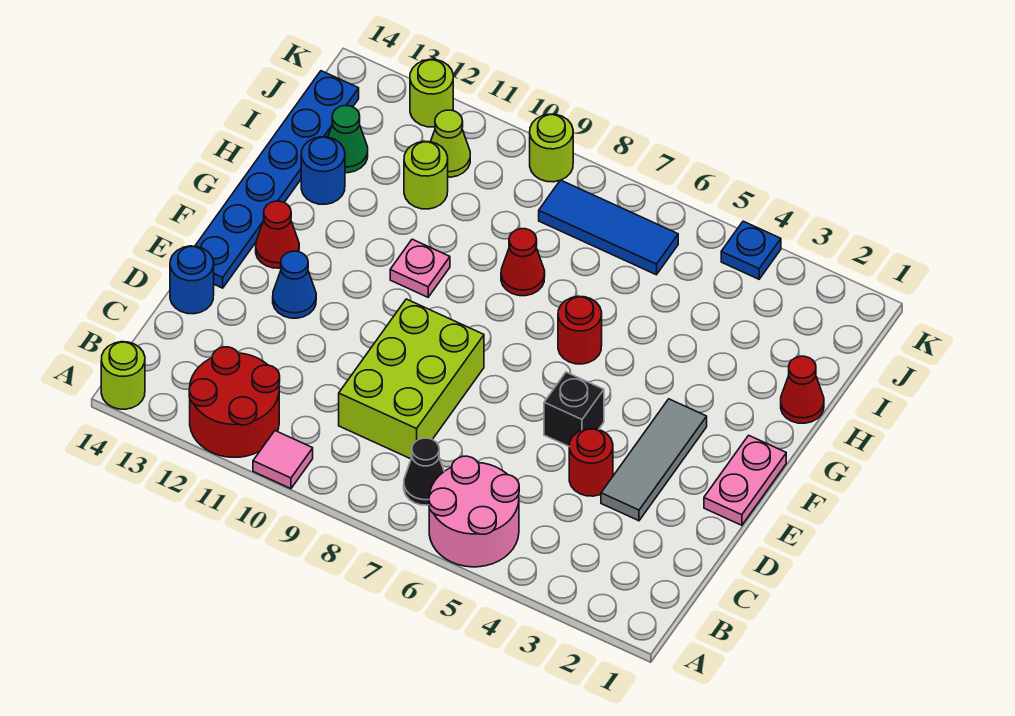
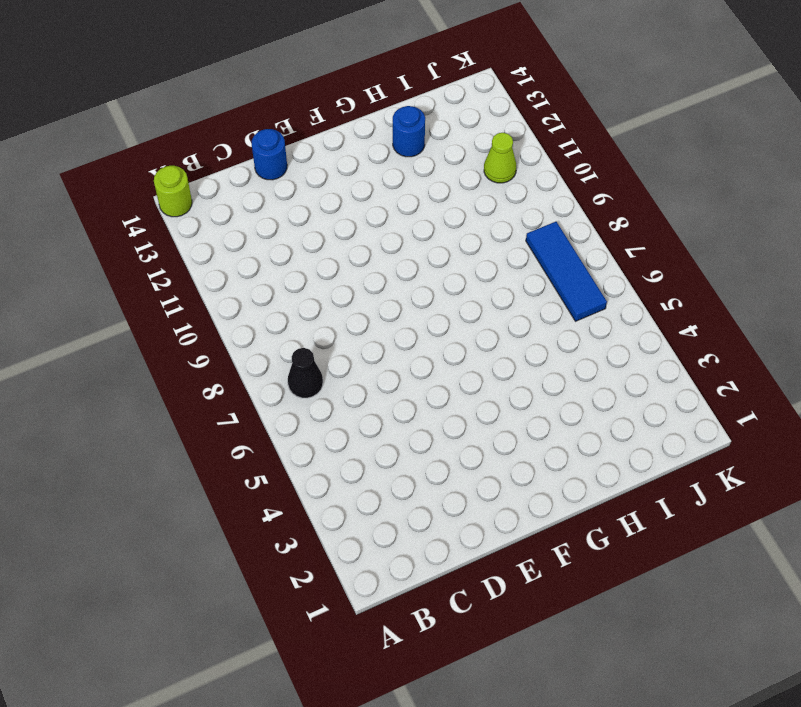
none -> pink round brick A5:B6 level 1
none -> pink tile A10 level 1
none -> red round brick A11:B12 level 1

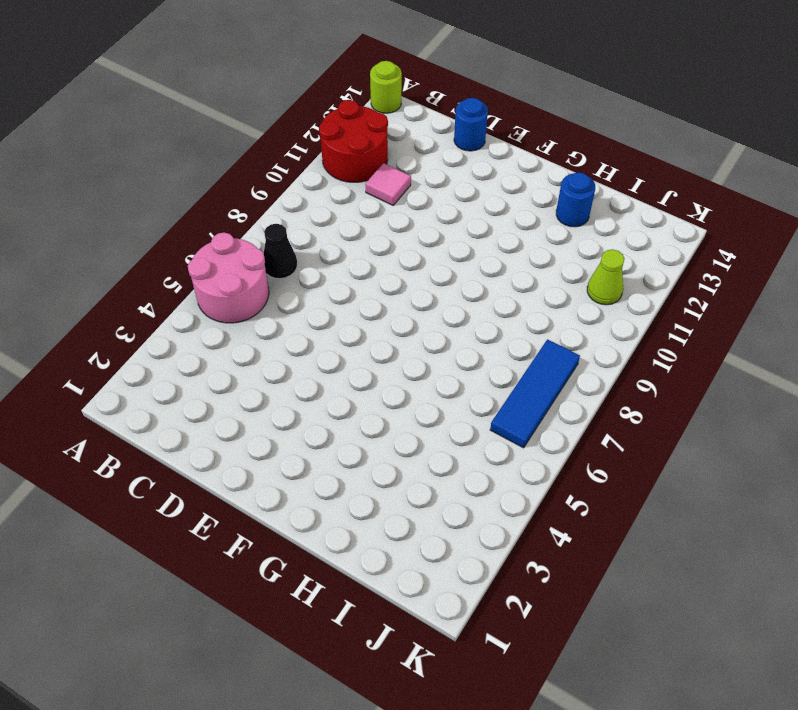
pink tile C11 level 1 -> pink tile A10 level 1
none -> lime brick C8:E9 level 1
none -> grey tile D3:F3 level 1
none -> red round brick D4 level 1

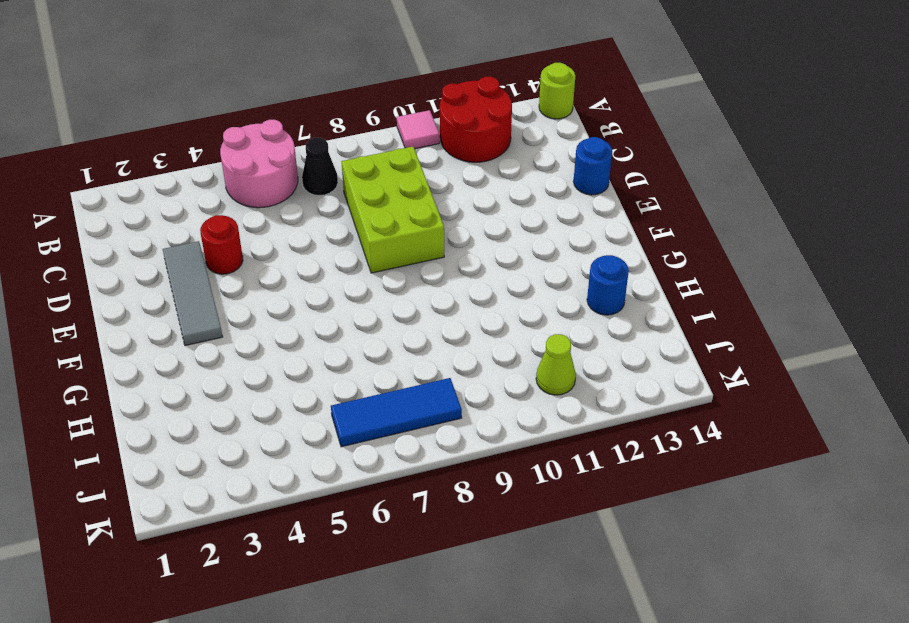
none -> pink plate E1:F1 level 1
none -> black brick E5 level 1
none -> blue cone E12 level 1

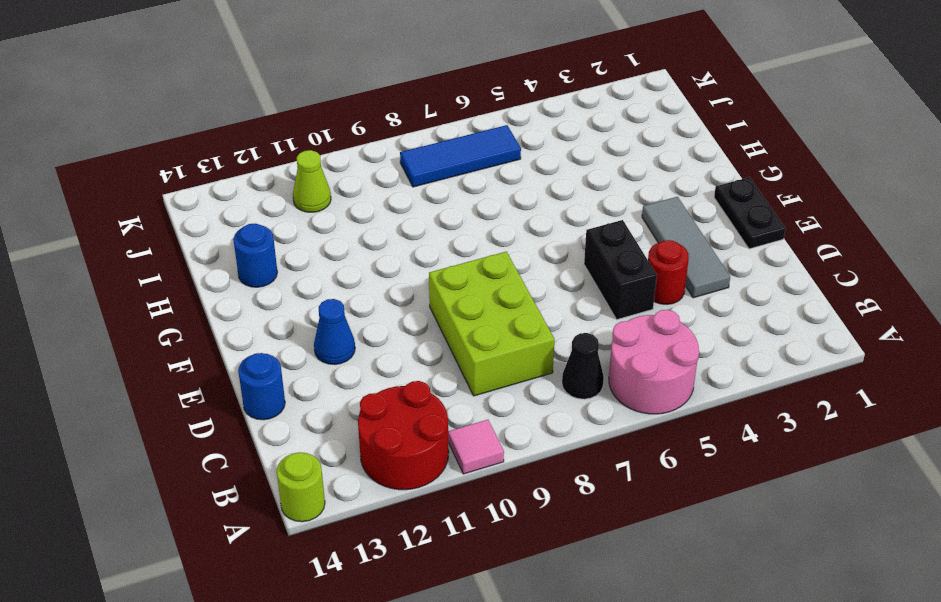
black brick D5:E5 level 1 -> black brick E5 level 1
black plate E1:F1 level 1 -> pink plate E1:F1 level 1
none -> blue plate E14:J14 level 1
none -> red cone F13 level 1
none -> red round brick G6 level 1

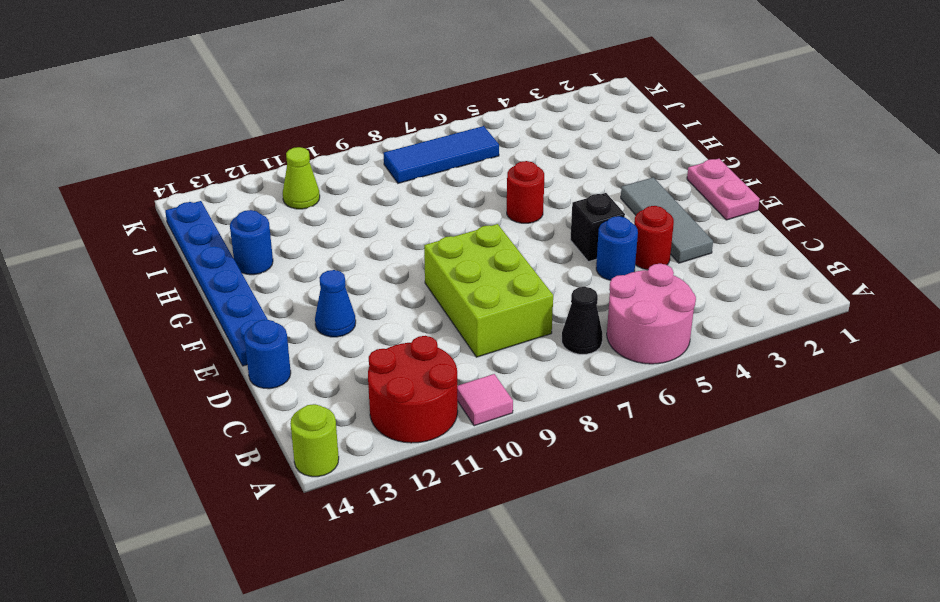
blue round brick D5 level 1 -> none
none -> red cone F13 level 1
none -> pink plate G10 level 1
none -> red cone H1 level 1

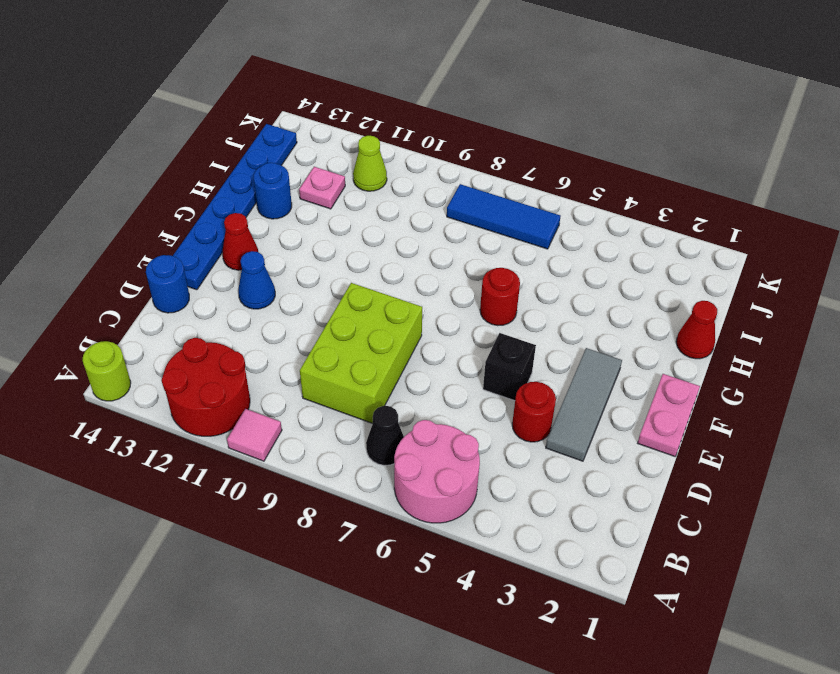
pink plate I12 level 1 -> pink plate G10 level 1
none -> red cone H8 level 1
none -> lime round brick I11 level 1
none -> green cone I13 level 1

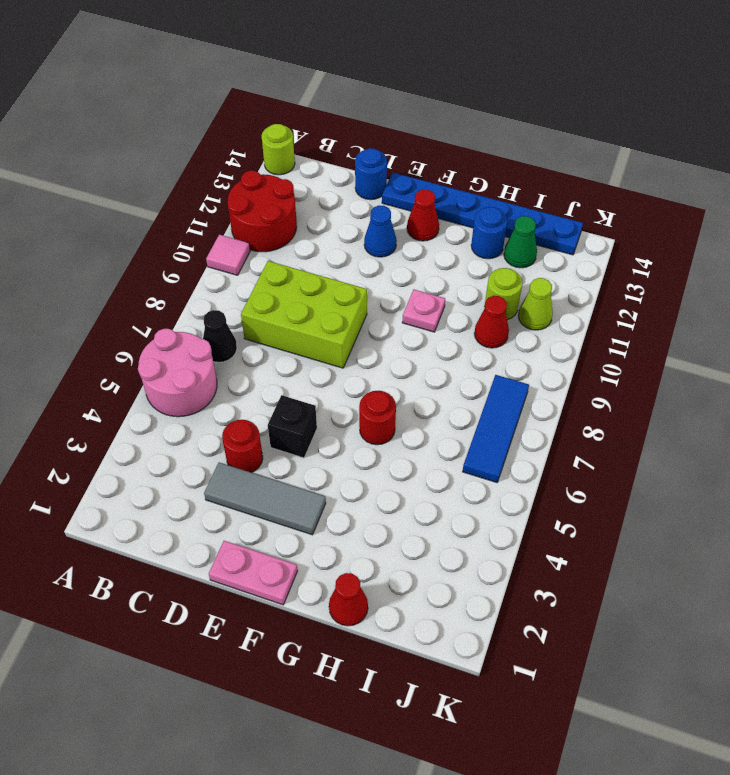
red cone I10 level 1 -> red cone H8 level 1
none -> blue plate K4 level 1
none -> lime round brick K9 level 1
none -> lime round brick K12 level 1

